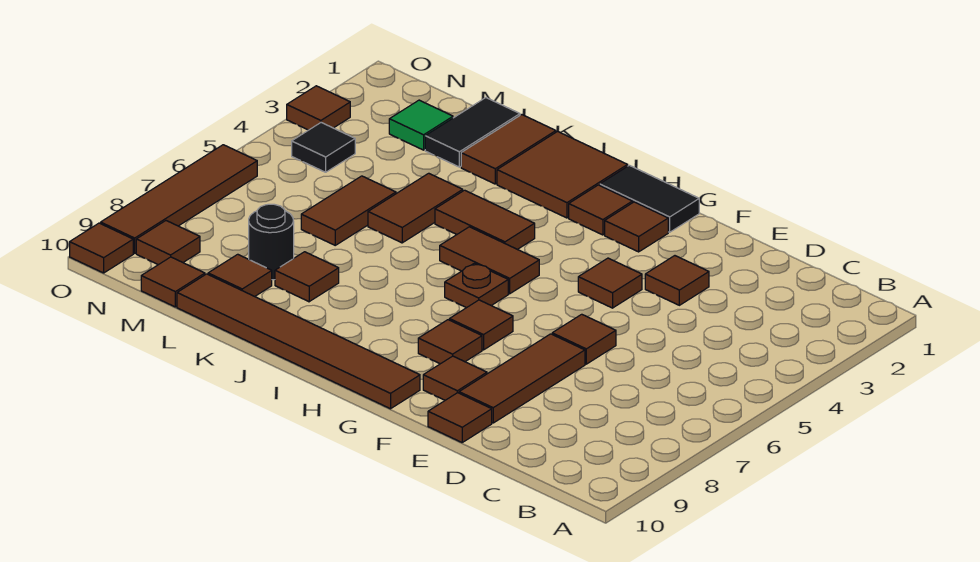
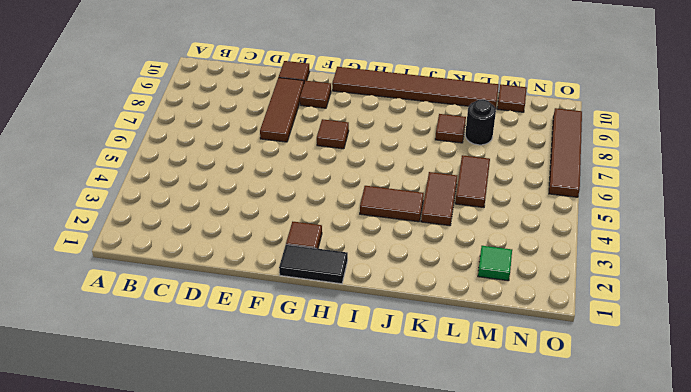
none -> brown tile E3 level 1
none -> brown tile E6 level 1
none -> brown tile F4 level 1
none -> brown tile G8 level 1

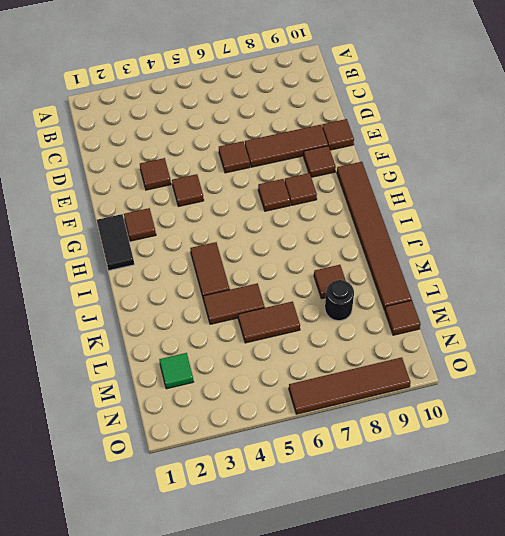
none -> brown tile H2 level 1
none -> brown tile H5:I5 level 1
none -> brown plate H6 level 1
none -> brown tile I1:J2 level 1

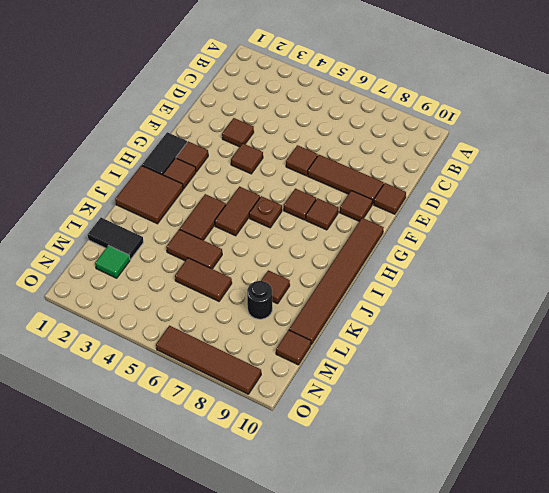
none -> brown tile K1:K2 level 1
none -> brown tile L9 level 1
none -> black tile N4 level 1
none -> brown tile N9 level 1

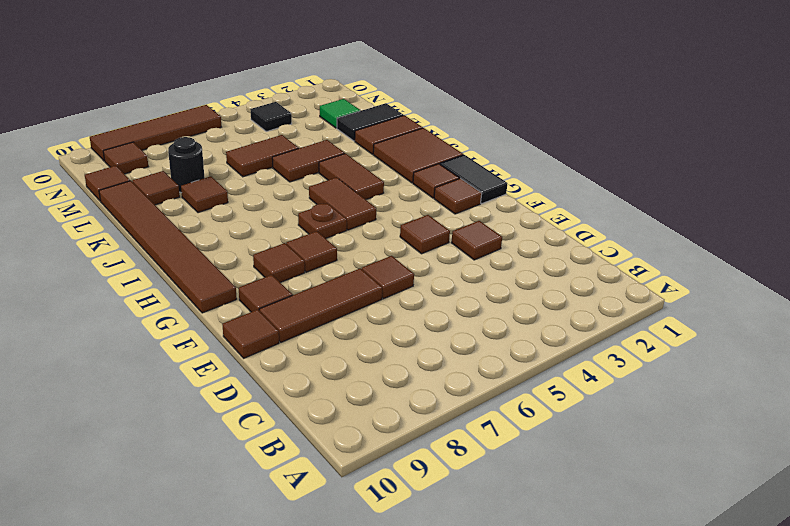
none -> brown tile O3 level 1
none -> brown tile O10 level 1

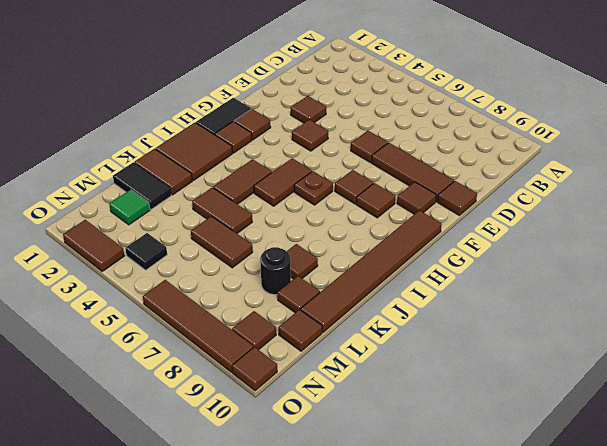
brown tile O2:O3 level 1 -> brown tile O3 level 1

